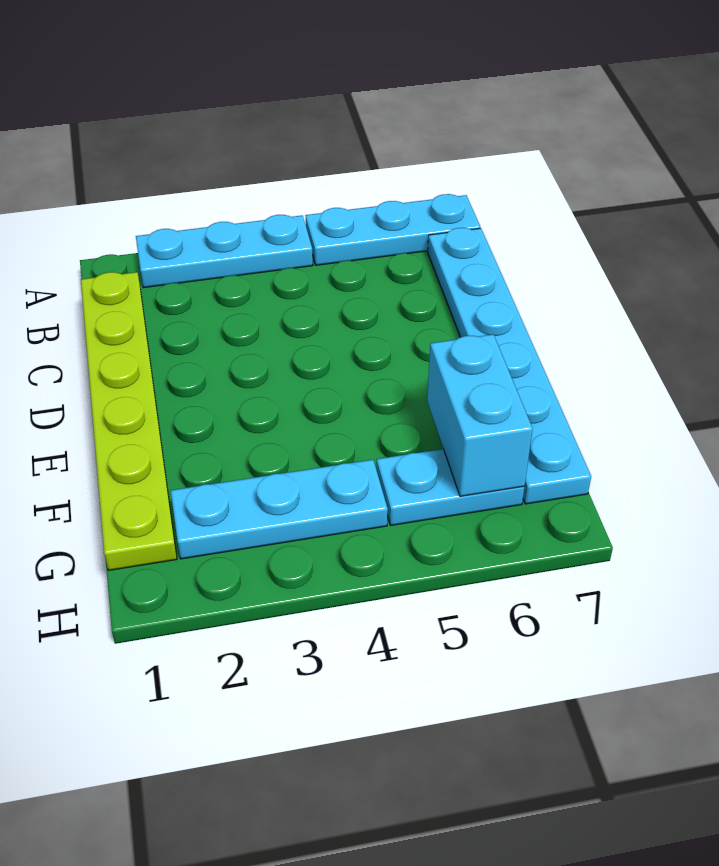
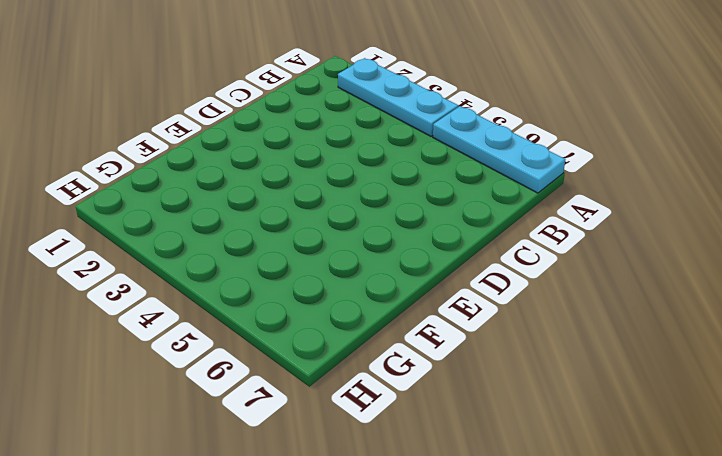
none -> lime plate B1:G1 level 1
none -> cyan plate B7:G7 level 1

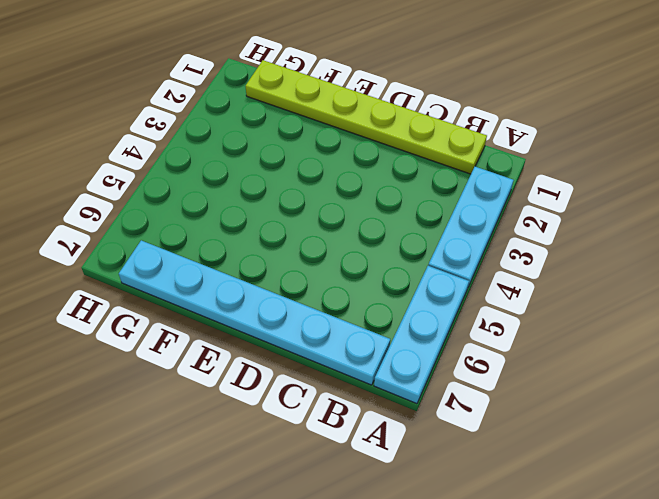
none -> cyan plate G2:G4 level 1
none -> cyan plate G5:G6 level 1

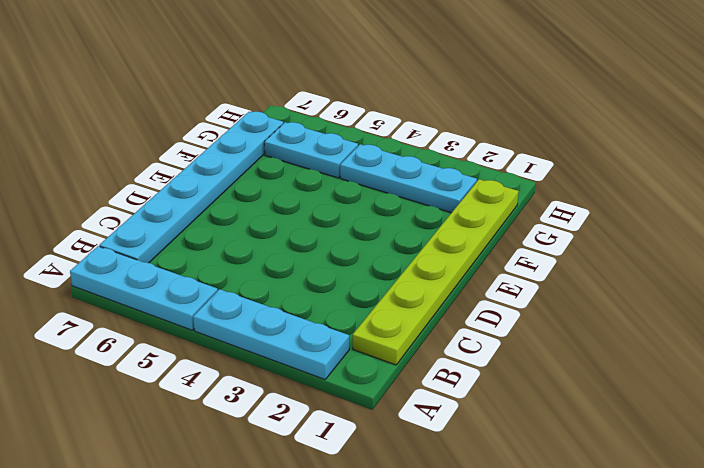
none -> cyan brick F6:G6 level 2

